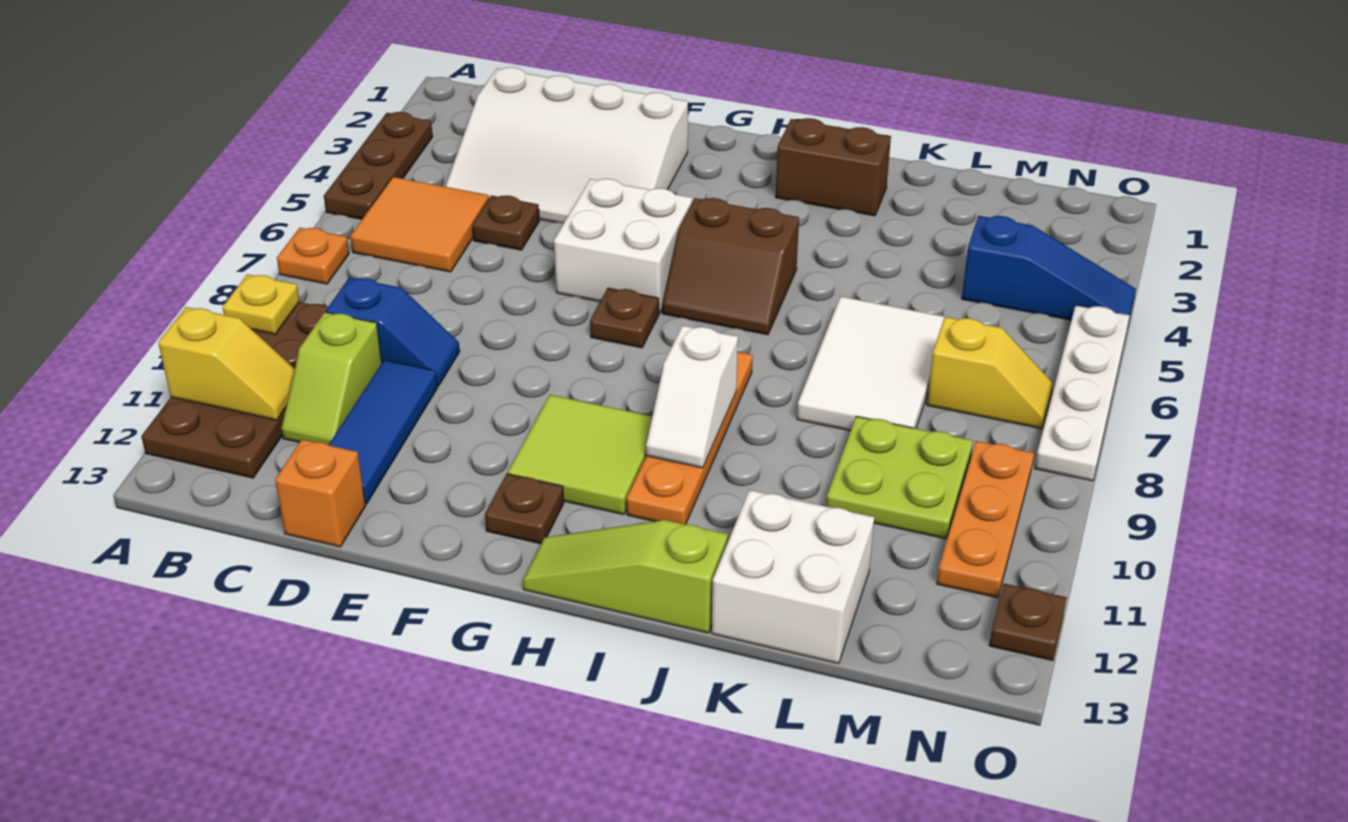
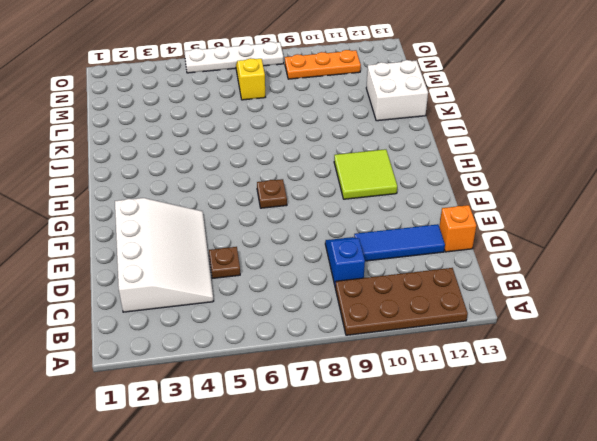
none -> brown plate A3:A5 level 1
none -> orange plate A7 level 1
none -> orange tile B5:C6 level 1

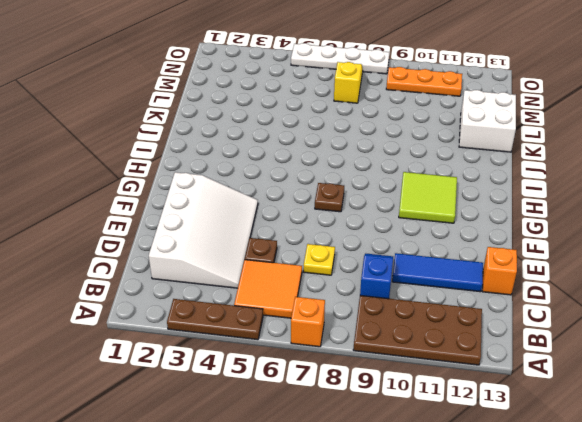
orange brick A7 level 1 -> orange plate A7 level 1
yellow plate D7 level 1 -> yellow plate A9 level 2
none -> lime slope C10:C11 level 1 top 10
none -> white brick F5:G6 level 1
none -> brown plate G12 level 1

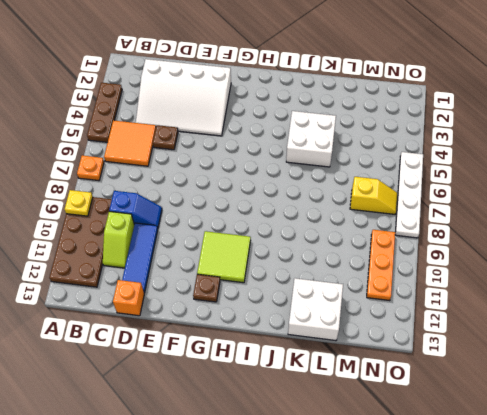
white brick J4:K5 level 1 -> white brick F5:G6 level 1
none -> brown plate G7 level 1
none -> brown slope H5:I6 level 1 top 5
none -> lime slope H13:J13 level 1 top J

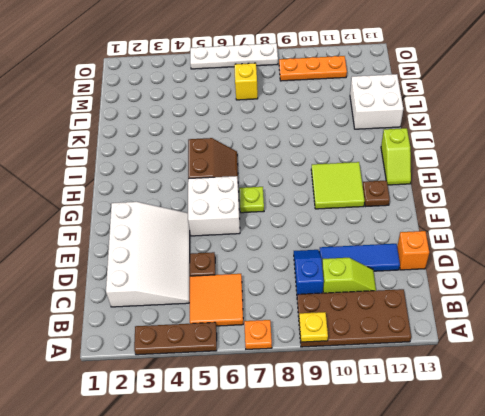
lime plate G7 level 1 -> brown plate G7 level 1
lime slope H13:I13 level 1 top I -> lime slope H13:J13 level 1 top J
none -> brown brick I2:J2 level 1
none -> orange plate I8:I11 level 1
none -> white tile K6:L8 level 1

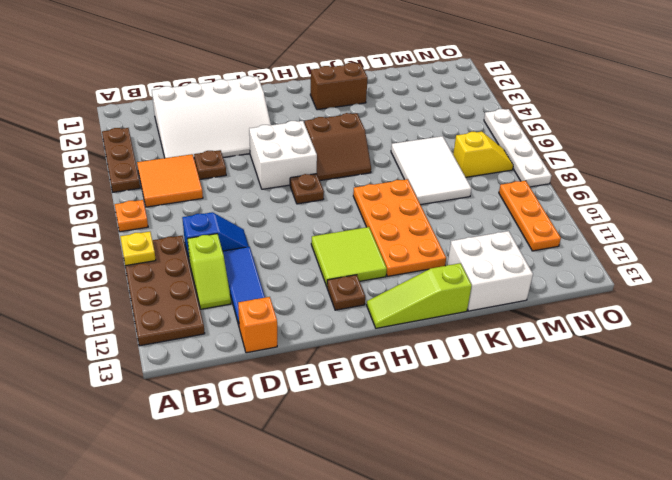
orange plate I8:J11 level 1 -> orange plate I8:I11 level 1
none -> lime plate L9:M10 level 1
none -> blue slope M4:O4 level 1 top M
none -> brown plate O12 level 1

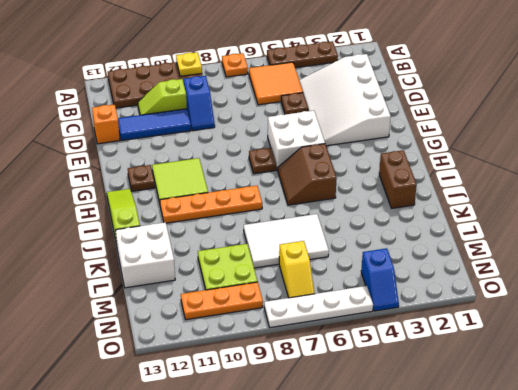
blue slope N4:O4 level 1 top N -> blue slope M4:O4 level 1 top M
none -> brown plate O12 level 1
none -> yellow slope A11:B11 level 2 top A
none -> white slope I9:I10 level 2 top 9

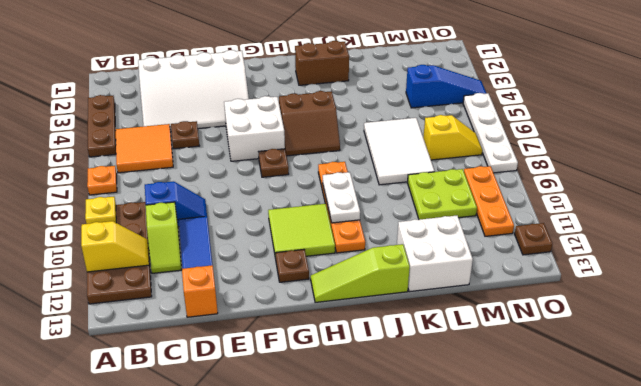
white plate I9:I10 level 2 -> white slope I9:I10 level 2 top 9

